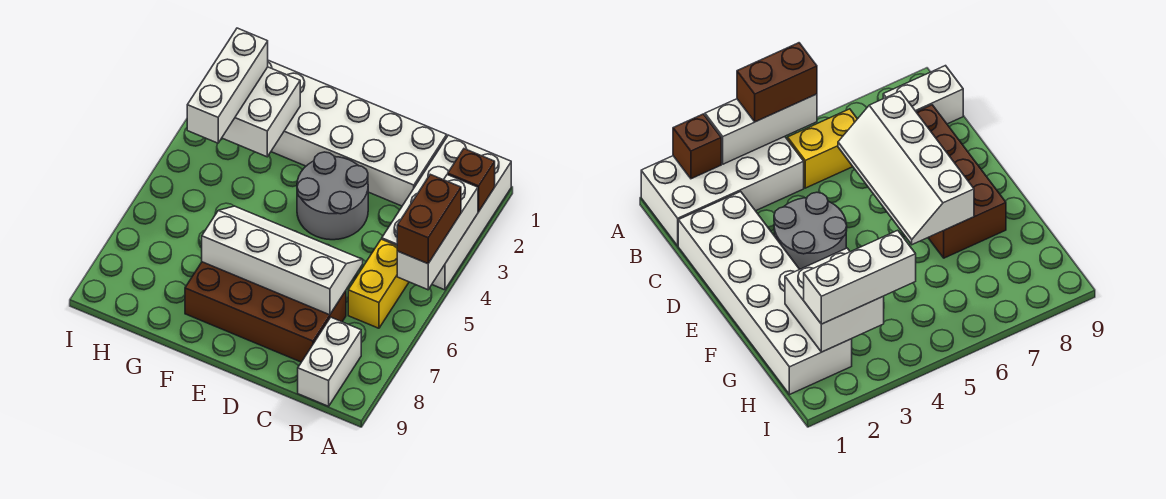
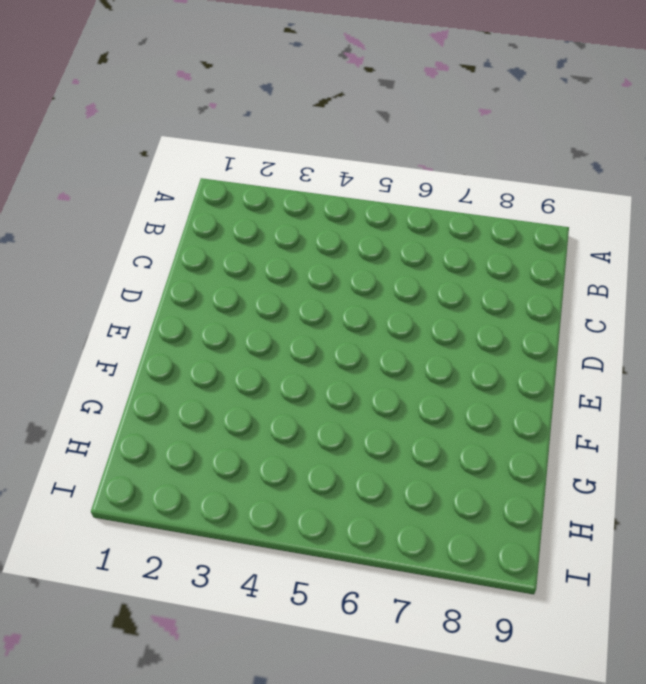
none -> white brick A1:B4 level 1
none -> yellow brick B5:B6 level 1
none -> white brick B8:B9 level 1

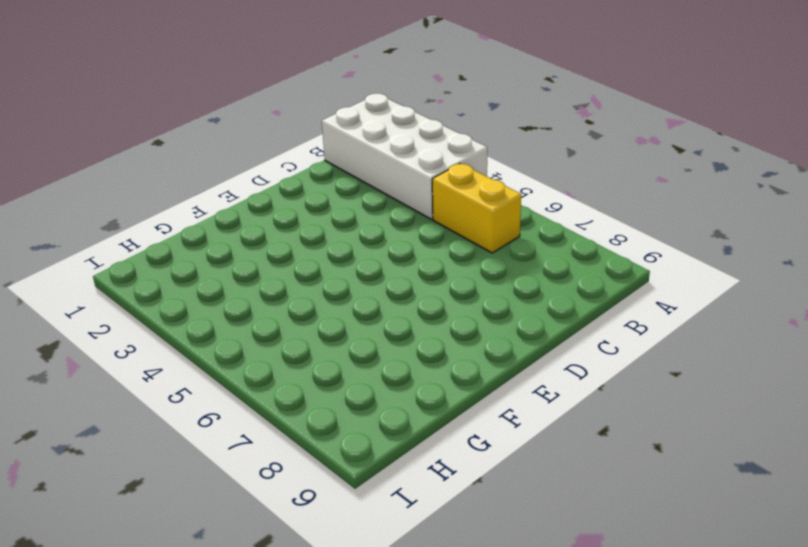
none -> white brick B8:B9 level 1
none -> white brick C1:H2 level 1
none -> brown brick C7:F8 level 1

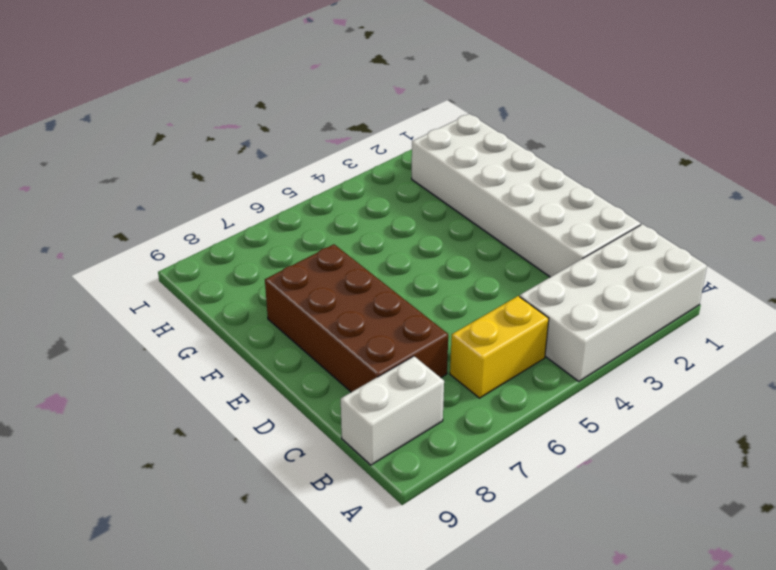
none -> grey round brick D3:E4 level 1
none -> brown brick A2 level 2
none -> white brick A3:A5 level 2

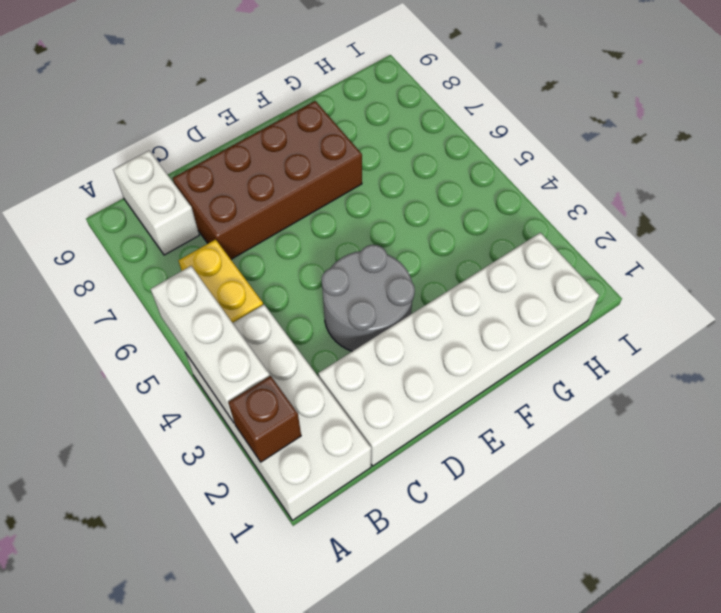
none -> white slope C6:F7 level 2 top 7
none -> white brick G2:H3 level 2
none -> brown brick A4:A5 level 3

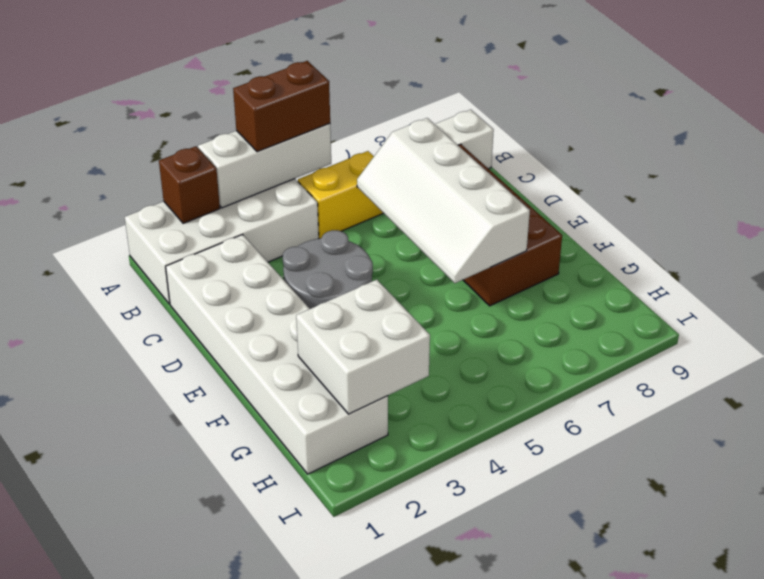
none -> white brick H2:H4 level 3

